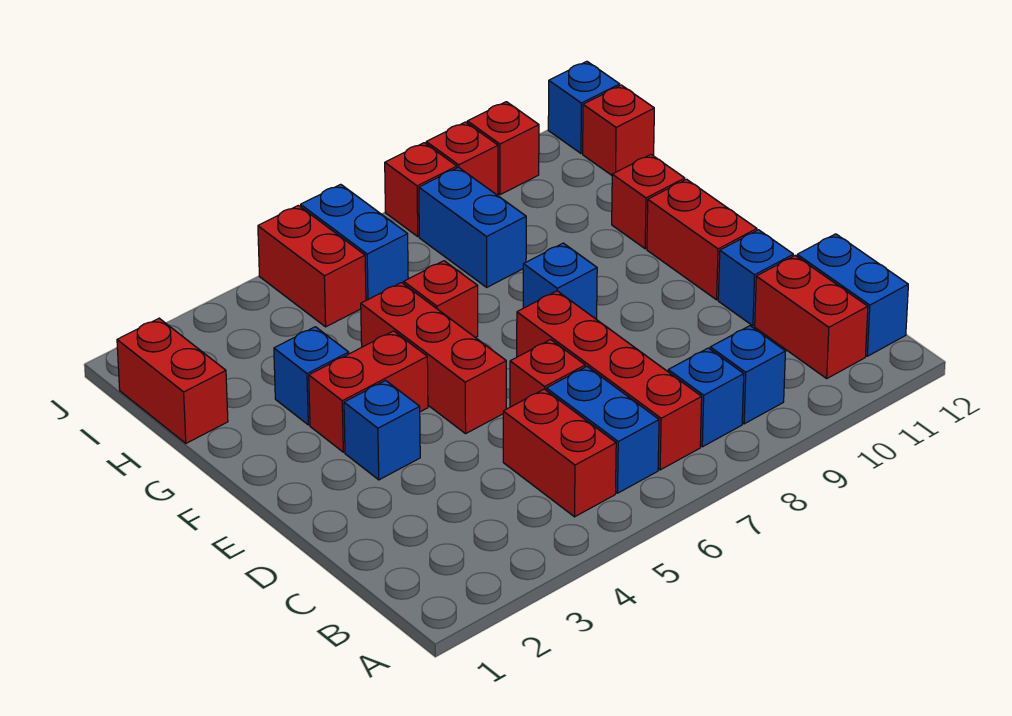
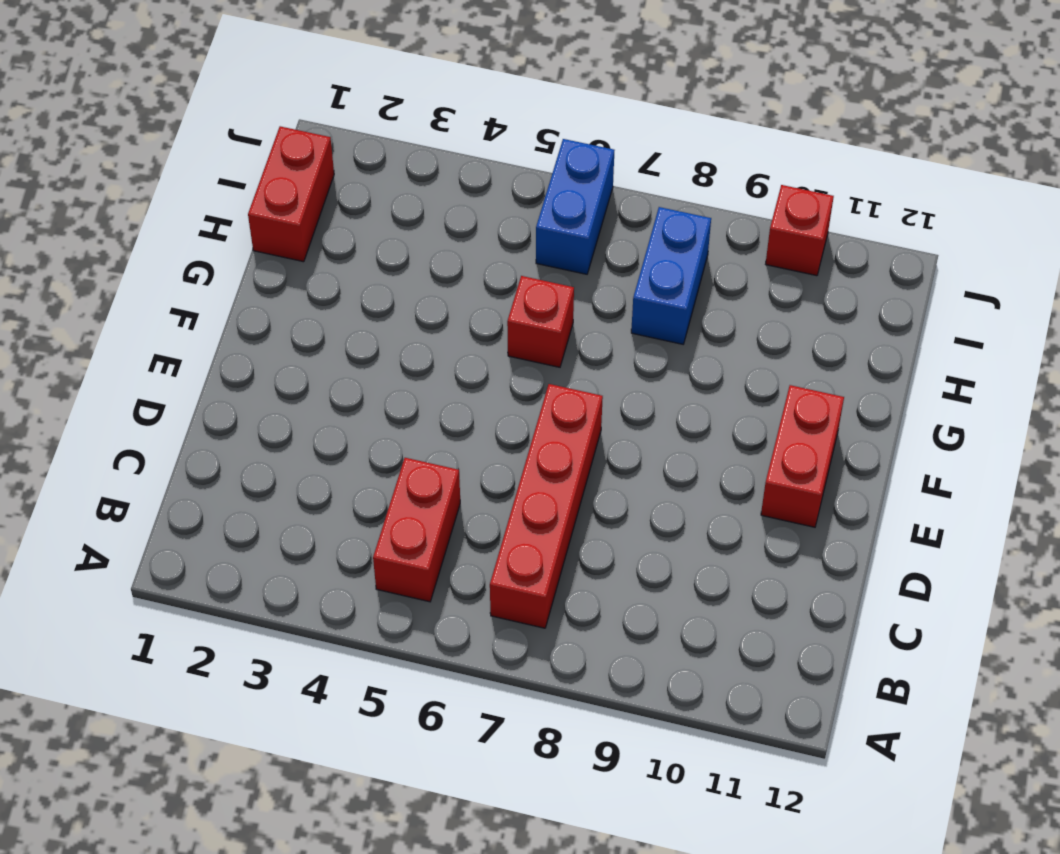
none -> blue brick B6:C6 level 1
none -> blue brick B8 level 1
none -> blue brick B9 level 1

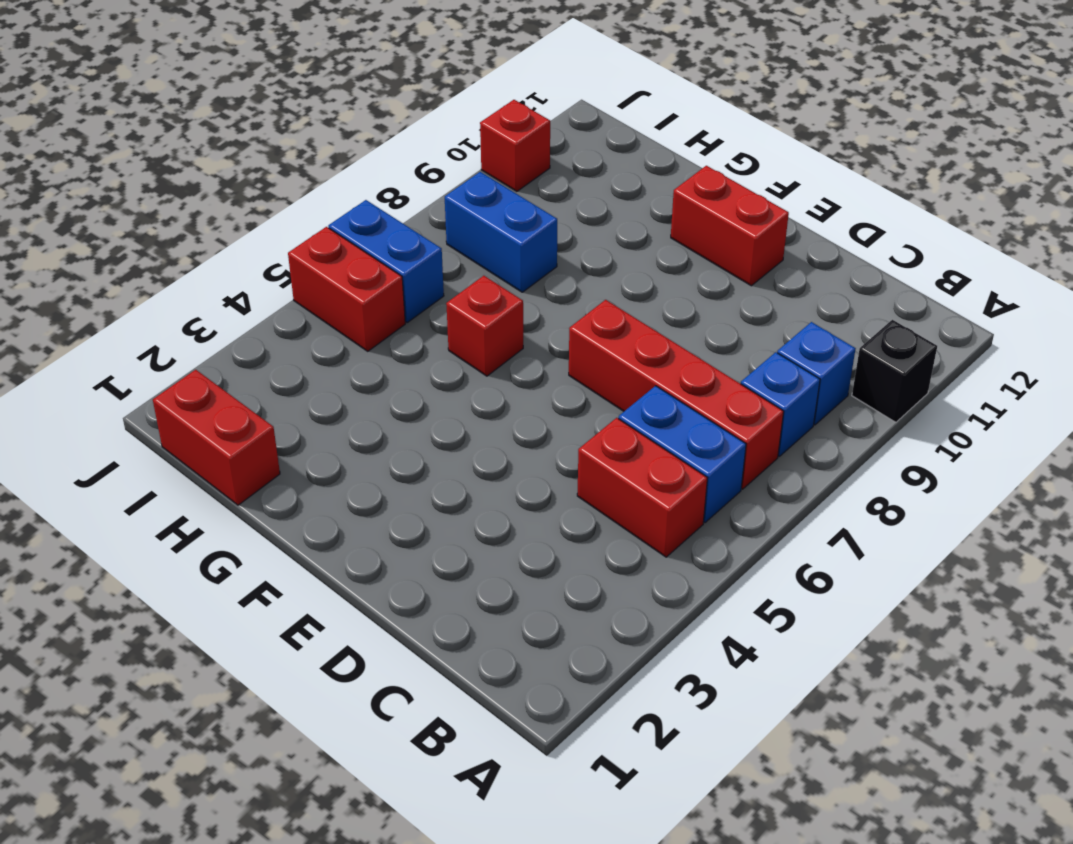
black brick A10 level 1 -> none
none -> red brick B11:C11 level 1
none -> blue brick B12:C12 level 1
none -> red brick D6 level 1

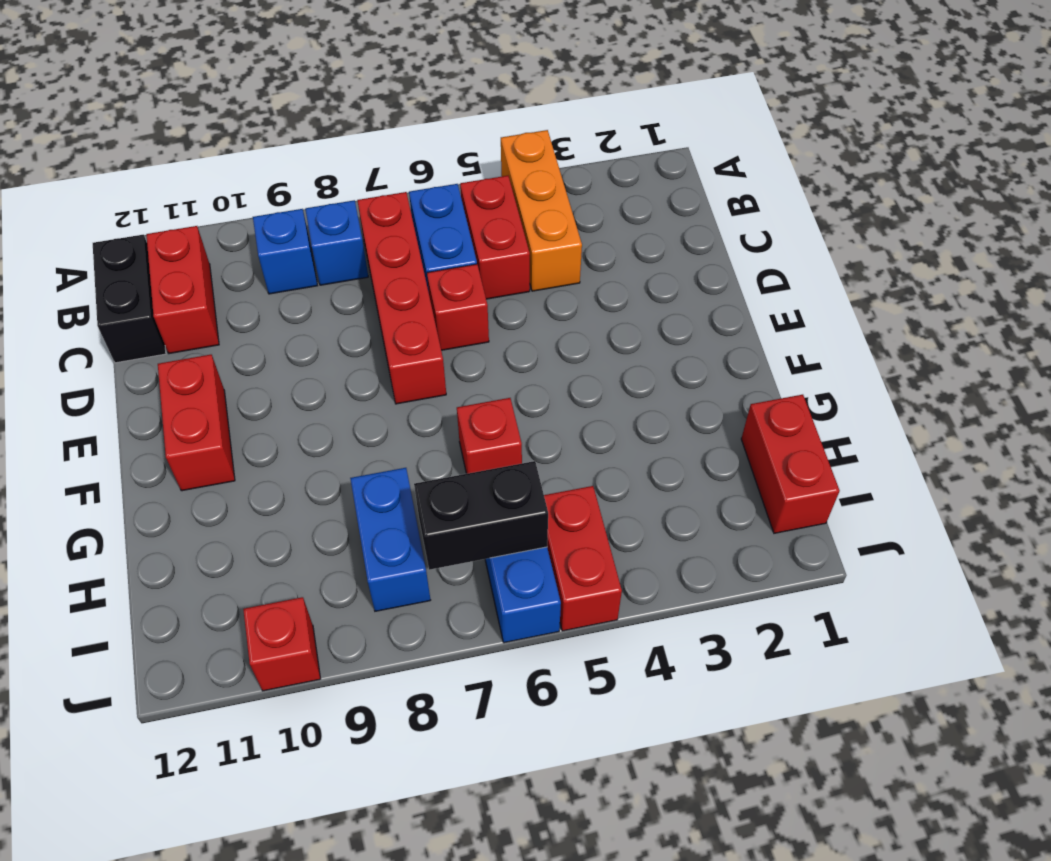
orange brick A4:C4 level 1 -> none
black brick B12:C12 level 1 -> blue brick B12:C12 level 1
black brick I6:I7 level 2 -> none
none -> blue brick D11 level 1
none -> blue brick E3 level 1
none -> red brick E5:G5 level 1

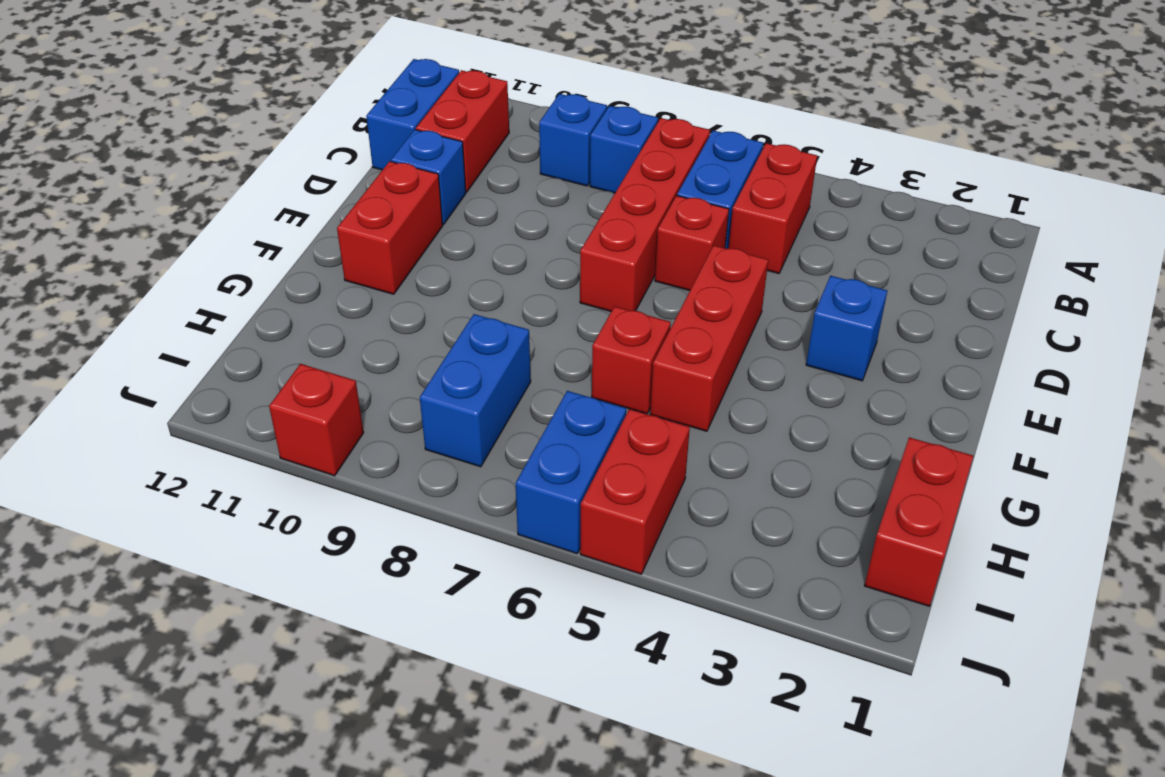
none -> red brick F3:F4 level 1
none -> blue brick F8 level 1
none -> blue brick G3 level 1

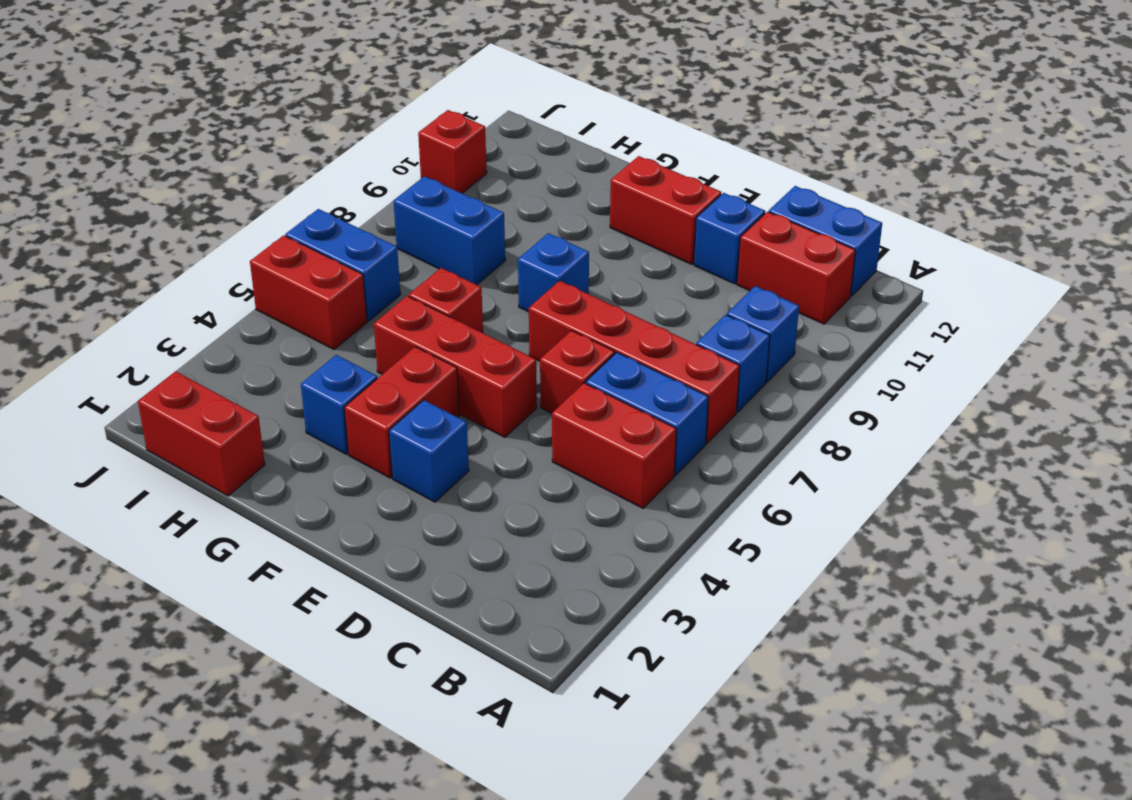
none -> red brick G11 level 1
none -> red brick I12 level 1
none -> red brick J8 level 1

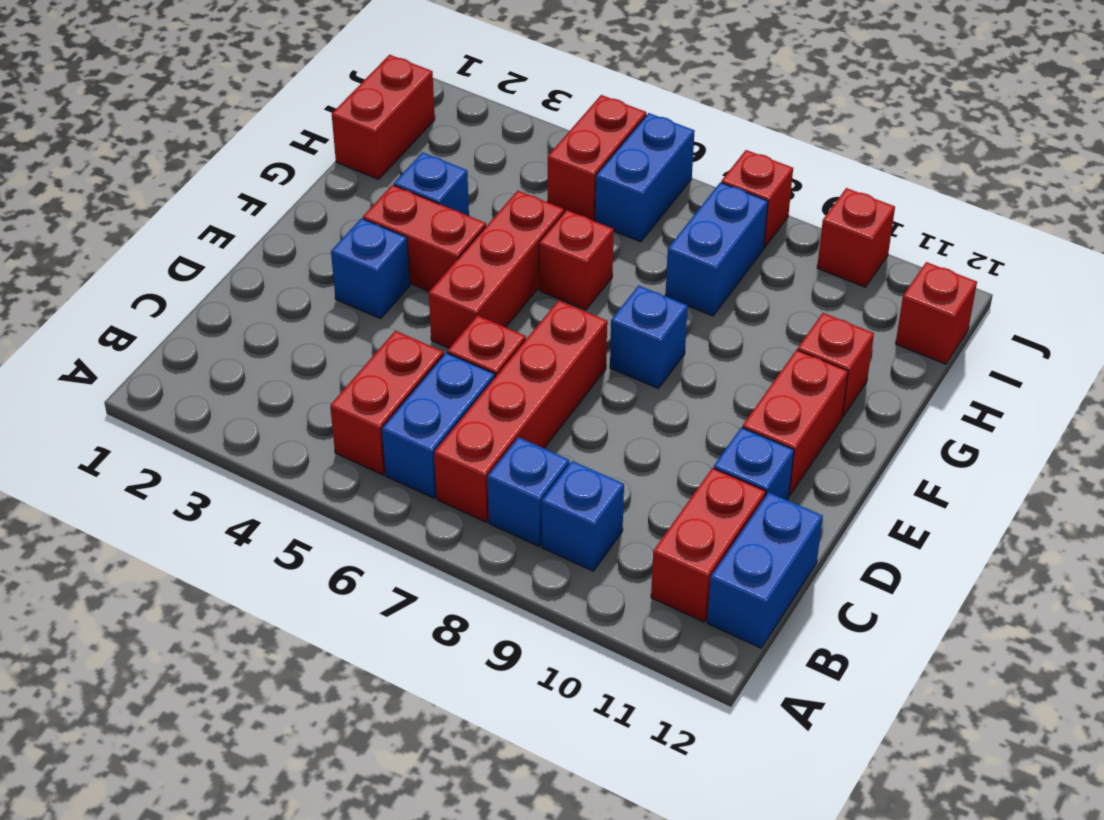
none -> red brick J9 level 1
none -> blue brick J12 level 1

